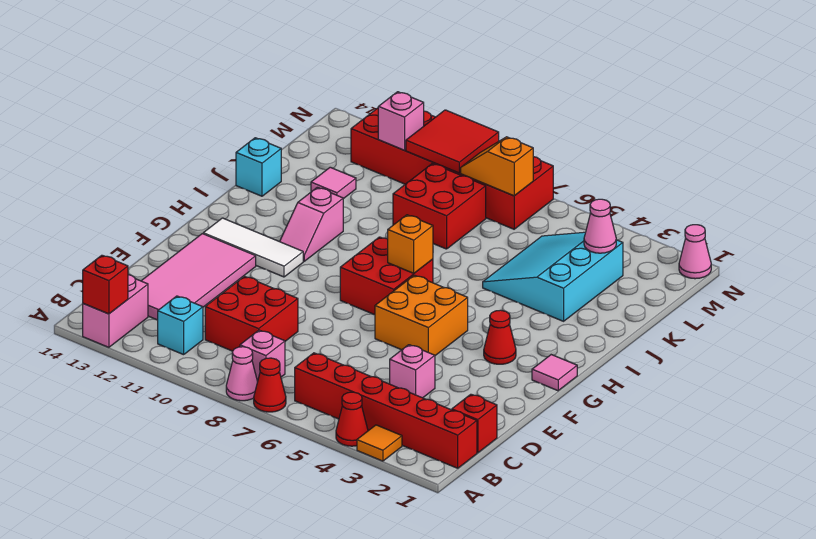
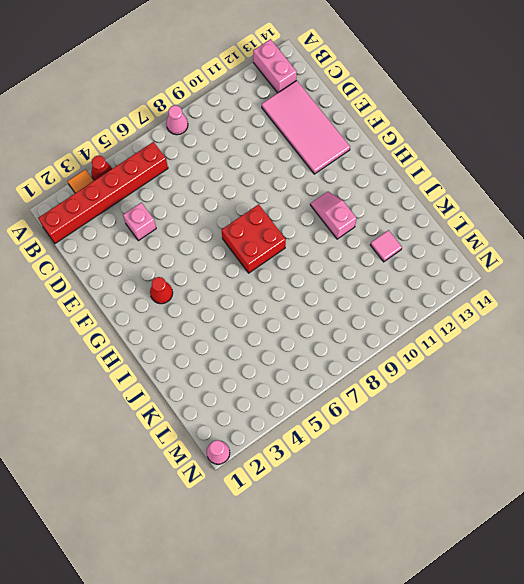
none -> red cone A7 level 1
none -> pink brick B8 level 1
none -> cyan brick B11 level 1
none -> red brick C1 level 1

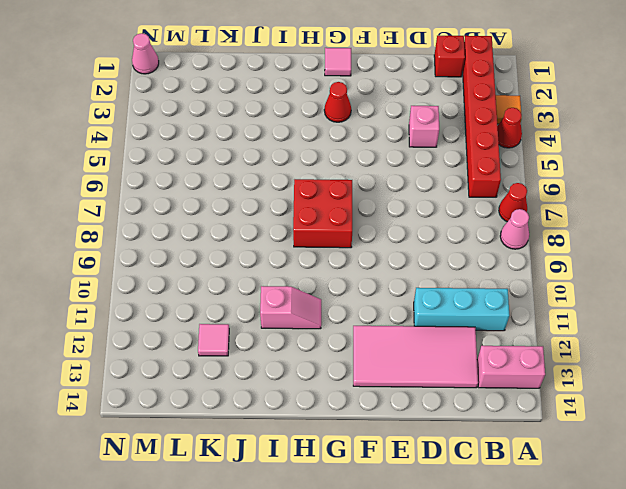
cyan brick B11:D11 level 1 -> cyan brick B11 level 1
none -> pink brick B8 level 1
none -> red brick C9:D10 level 1
none -> orange brick F5:G6 level 1
none -> white tile G11:G13 level 1

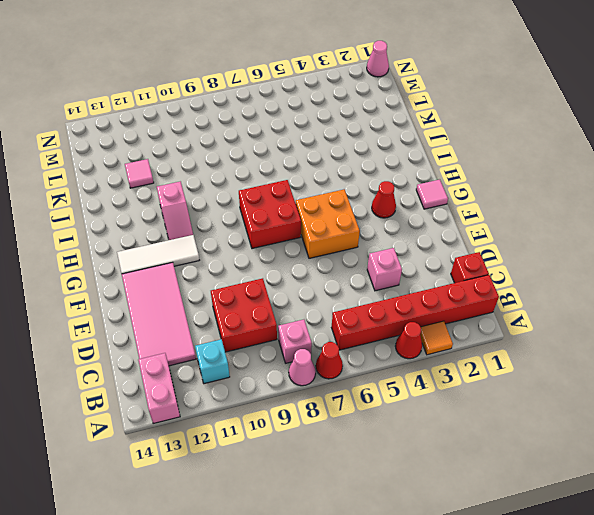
none -> cyan slope J3:L5 level 1 top 3
none -> cyan brick J14 level 1
none -> red brick K8:L9 level 1
none -> red brick M7:N12 level 1

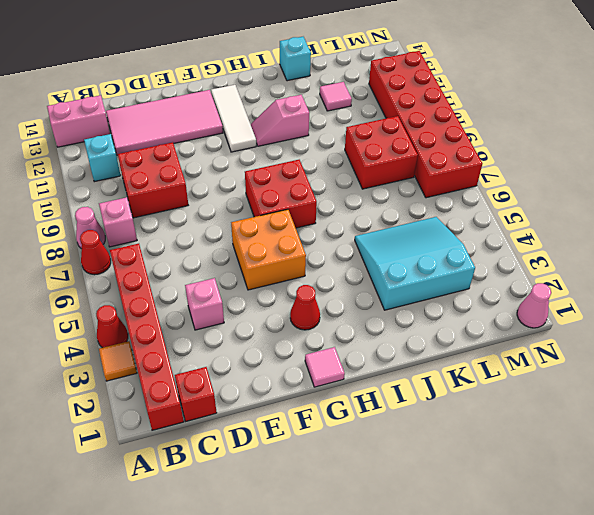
none -> red brick A13 level 2
none -> orange brick H7 level 2
none -> pink cone L3 level 2
none -> orange slope M7:M8 level 2 top 7

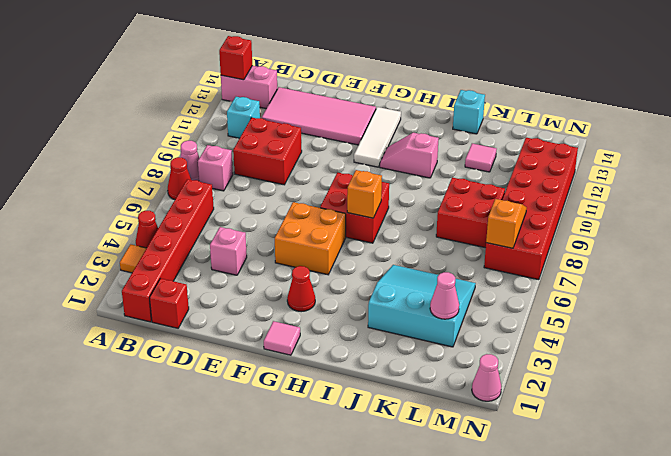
none -> red tile M9:N10 level 2
none -> pink brick M11 level 2

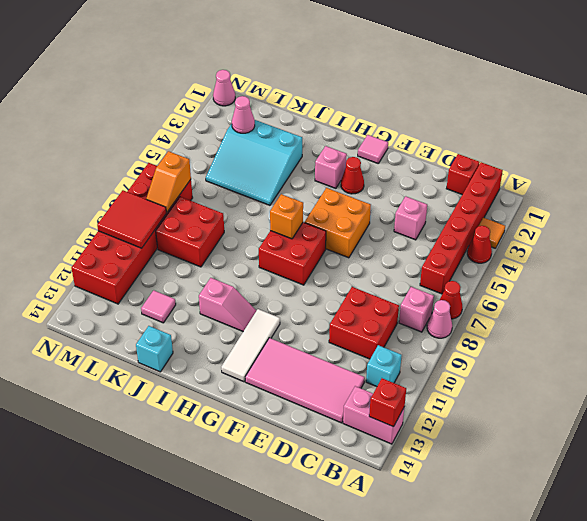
pink brick H3 level 1 -> pink brick M11 level 2

